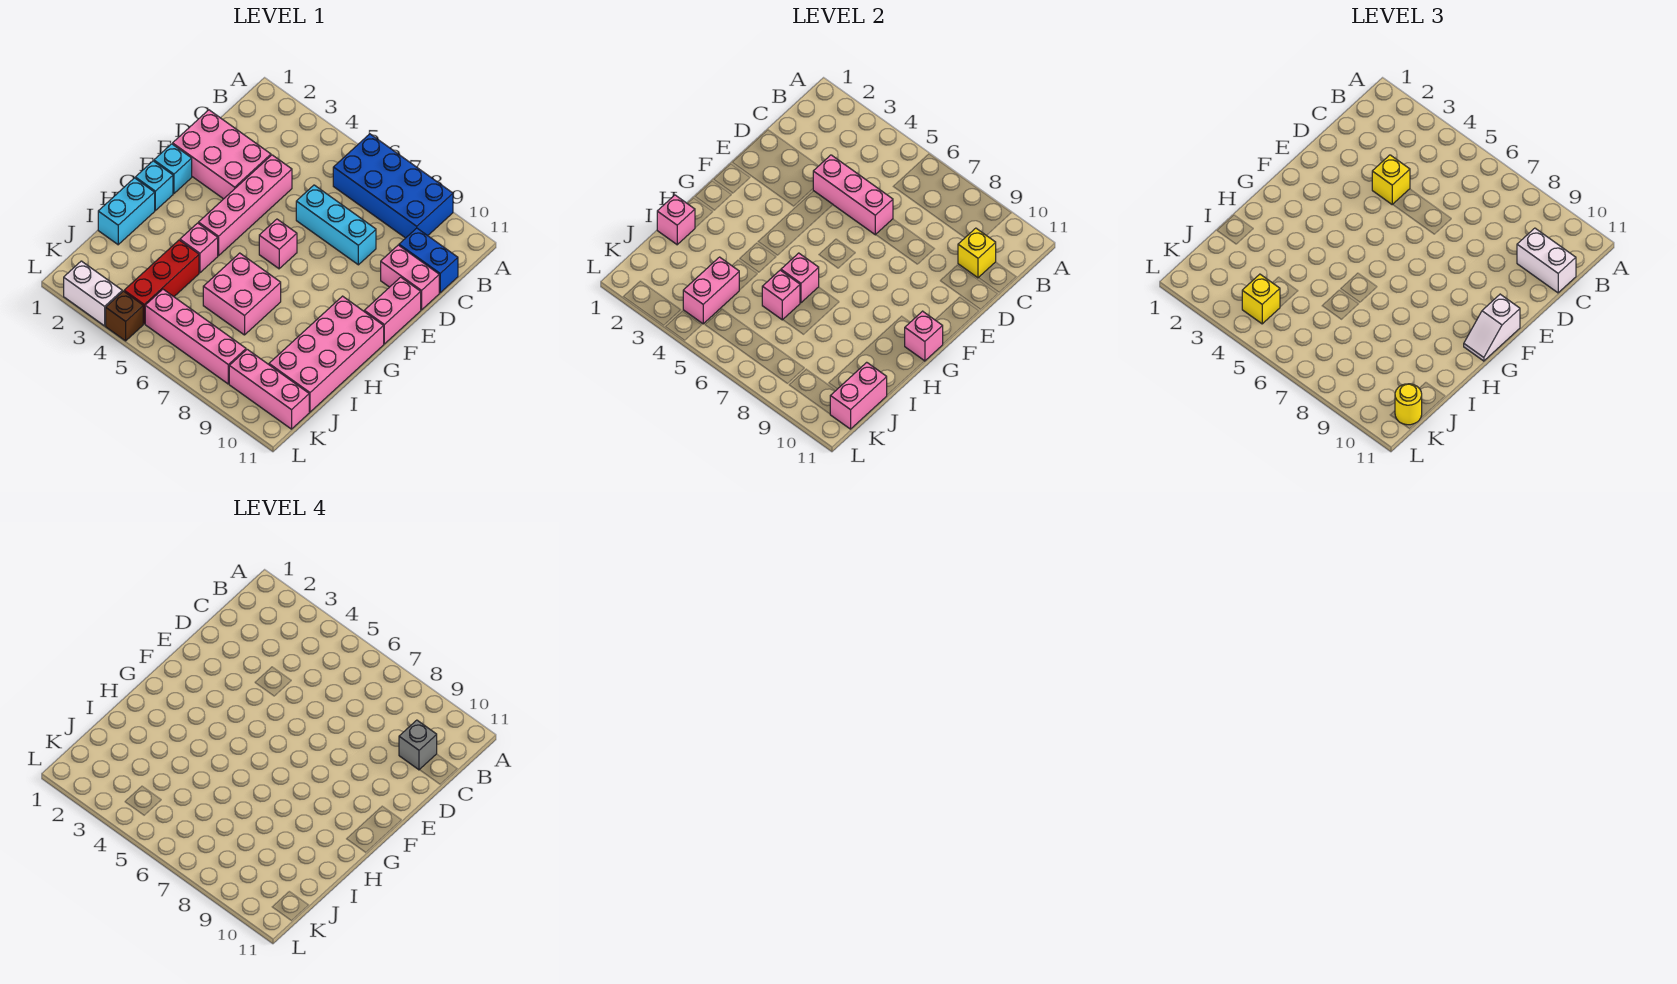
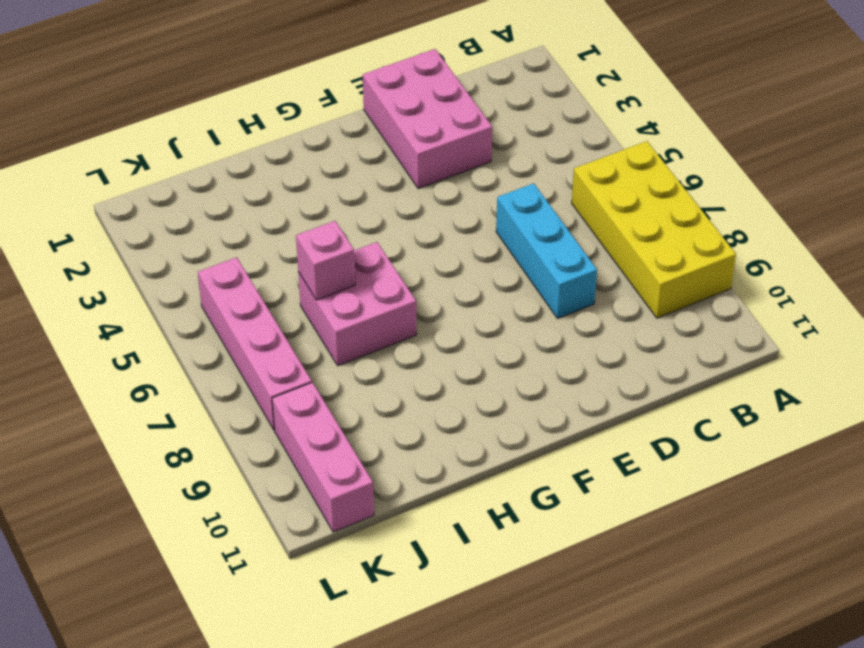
yellow brick A6:B9 level 1 -> blue brick A6:B9 level 1
none -> blue brick C10:C11 level 1
none -> pink brick D4:G4 level 1
none -> pink brick D10:D11 level 1
none -> pink brick E11:F11 level 1

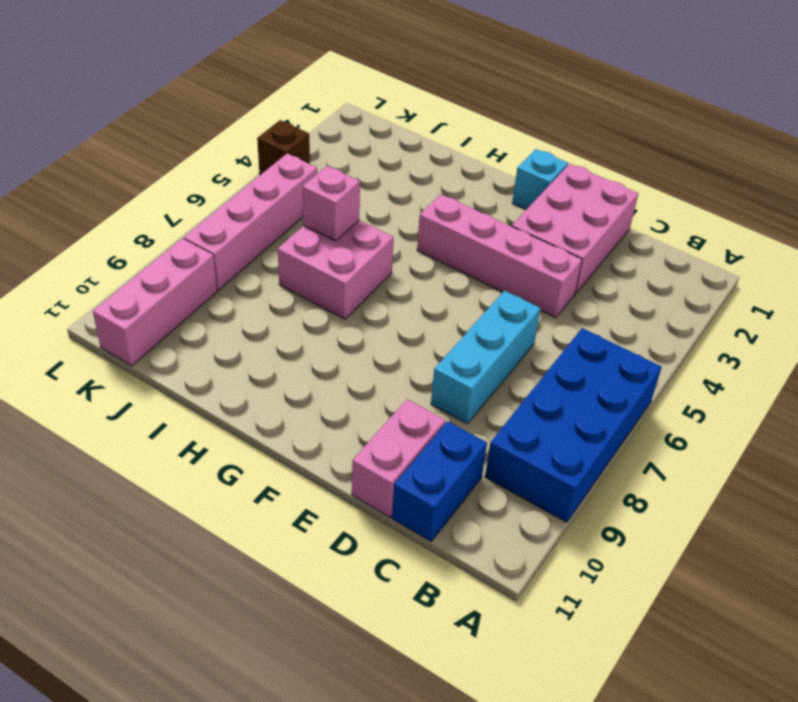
none -> pink brick E11:F11 level 1
none -> pink brick F6 level 1
none -> cyan brick G1 level 1
none -> pink brick G10:J11 level 1

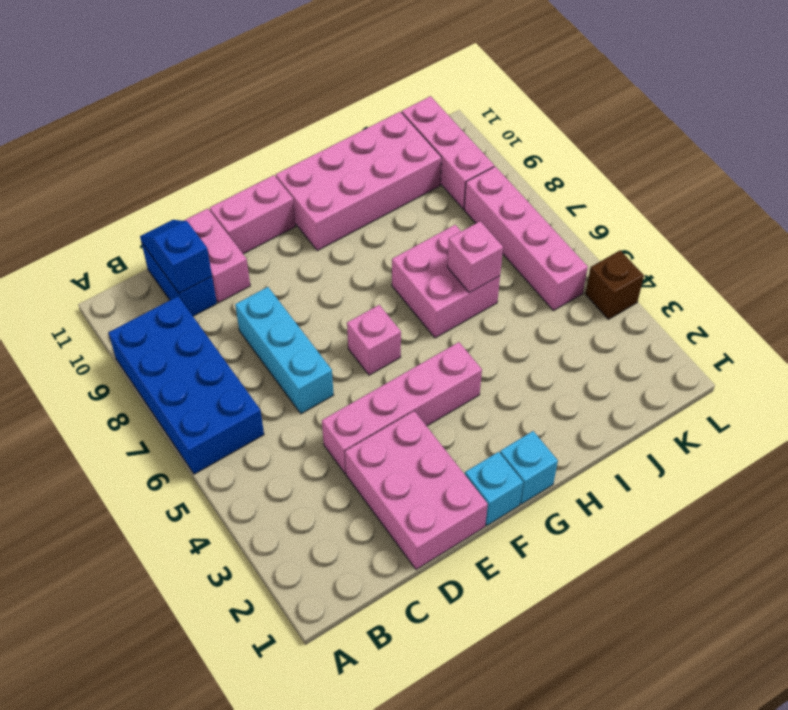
blue slope C10:C11 level 2 top 10 -> yellow brick C10 level 2
none -> cyan brick H1:I1 level 1
none -> pink brick H4 level 1
none -> red brick I4:K4 level 1
none -> white brick L2:L3 level 1

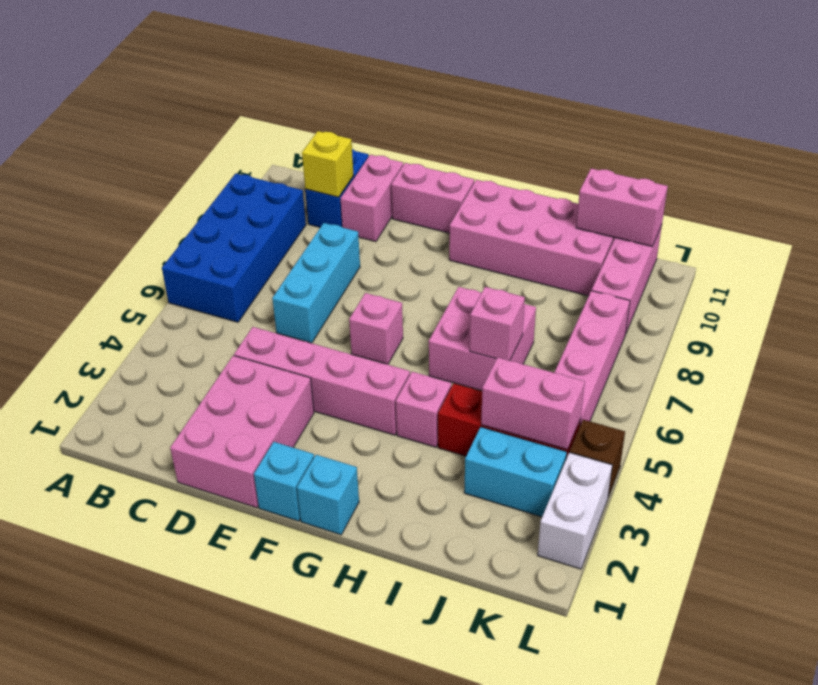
cyan brick J3:K3 level 1 -> cyan brick H1:I1 level 1
none -> pink brick D4:D6 level 2
none -> pink brick G11 level 2
none -> pink brick H6 level 2
none -> pink brick I1 level 2

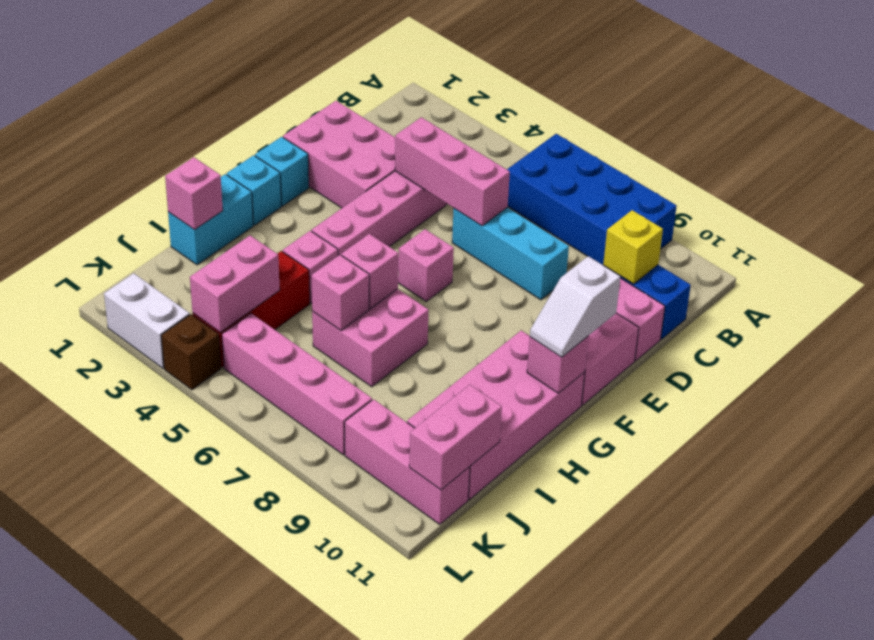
none -> white brick C10:C11 level 3
none -> yellow brick D4 level 3
none -> yellow brick K4 level 3
none -> yellow round brick K11 level 3

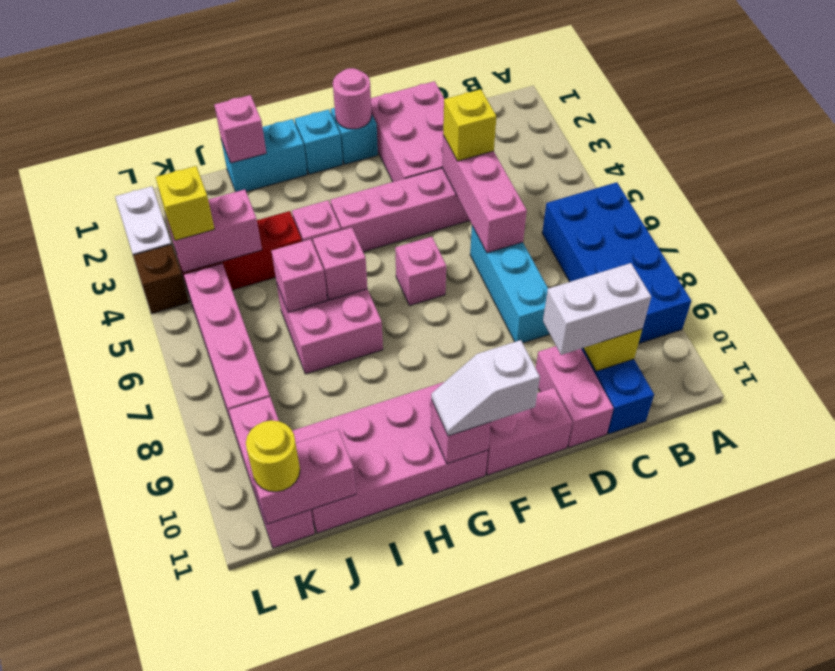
white brick C10:D10 level 3 -> white brick C10:C11 level 3
pink round brick F1 level 2 -> none
none -> grey brick C10 level 4

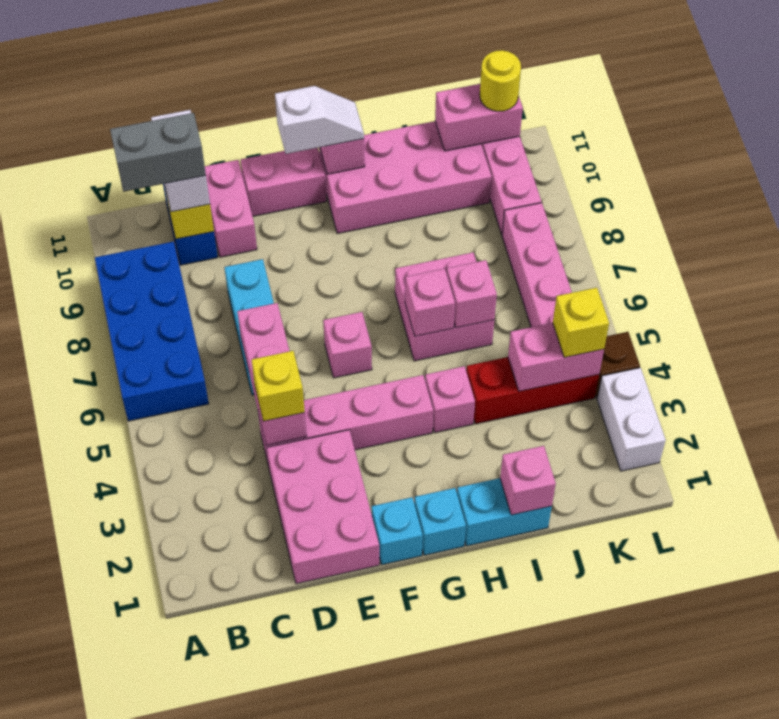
grey brick B10:C10 level 4 -> grey brick C10 level 4

